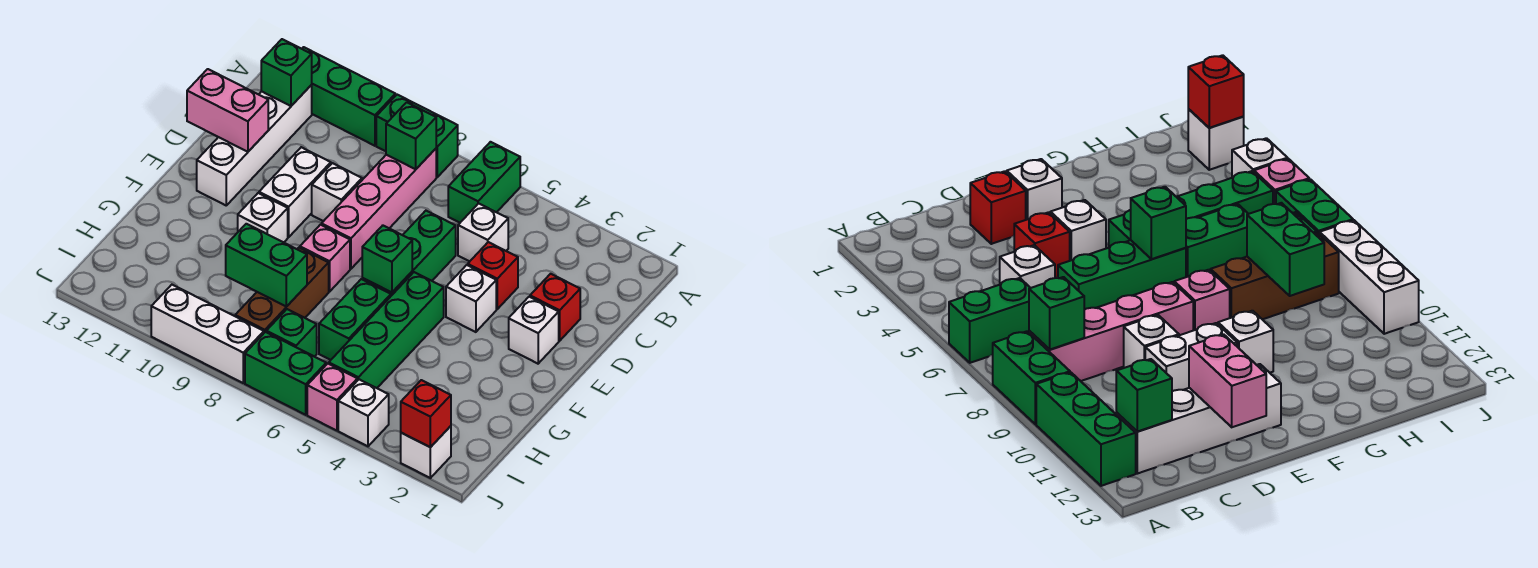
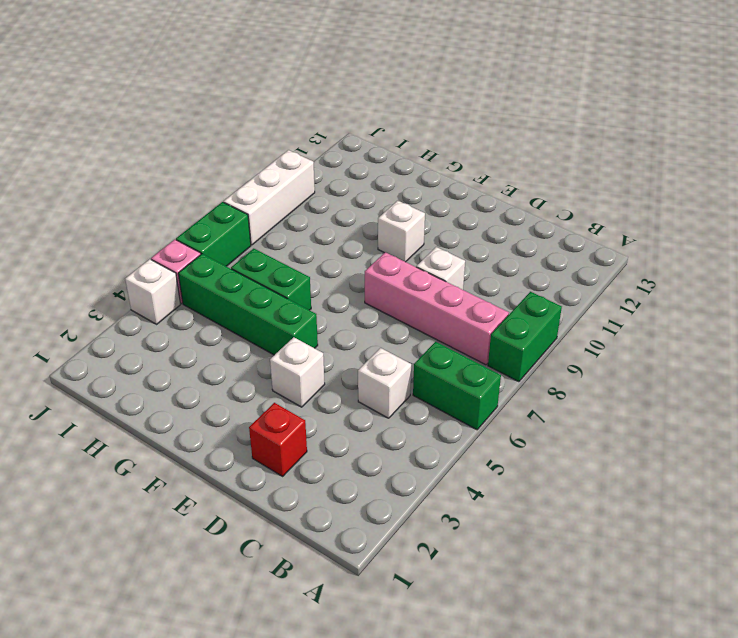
none -> green brick A10:A12 level 1
none -> white brick B12:E12 level 1
none -> red brick D4 level 1
none -> green brick D6:F6 level 1

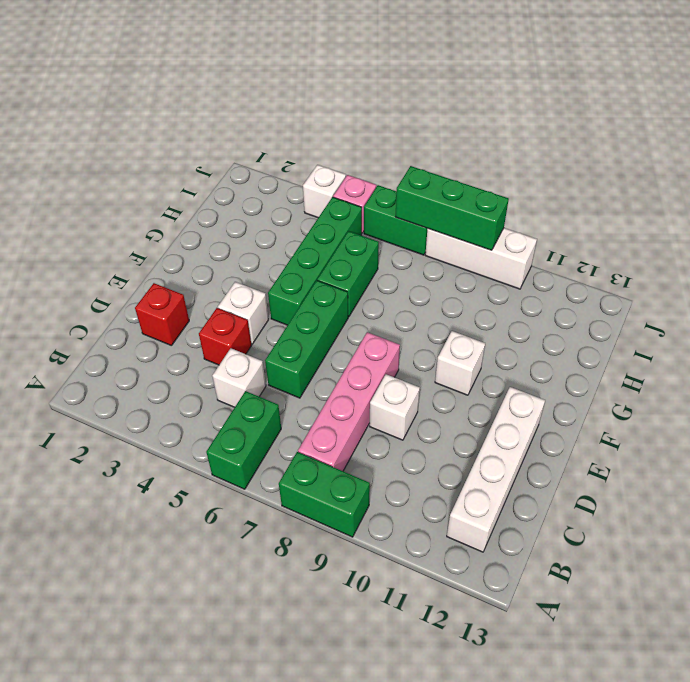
green brick J7:J9 level 2 -> green brick A10:A12 level 1
none -> white brick D10:E10 level 1
none -> white brick E2 level 1
none -> pink brick F8 level 1
none -> brown brick G8:I8 level 1

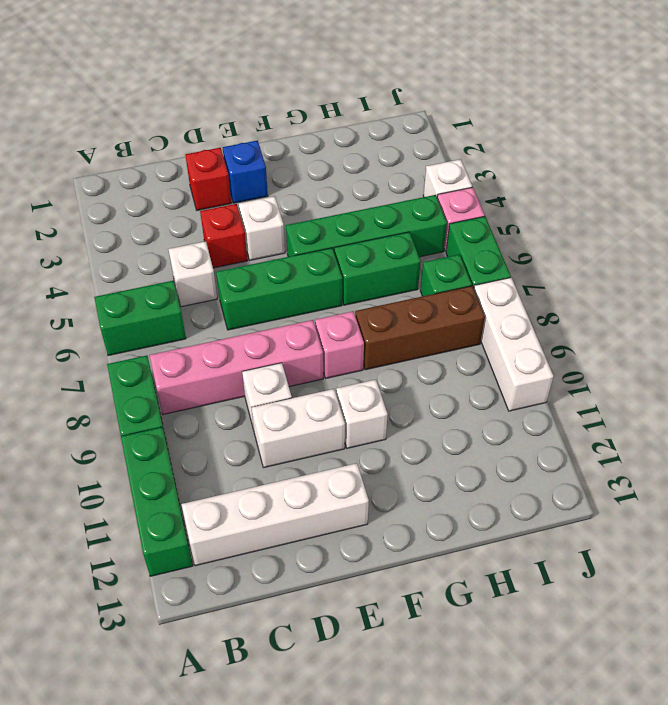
blue brick E2 level 1 -> white brick E2 level 1
none -> white brick J2 level 1
none -> green brick B8 level 2
none -> green brick B12 level 2
none -> pink brick D12:D13 level 2

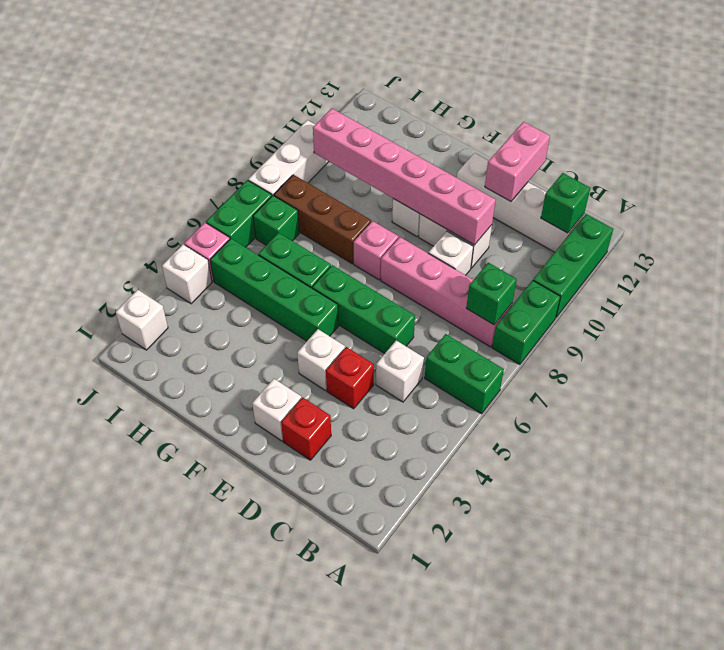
pink brick D10:I10 level 2 -> none
none -> green brick F6 level 2
none -> green brick H8:H9 level 2
none -> red brick J2 level 2

